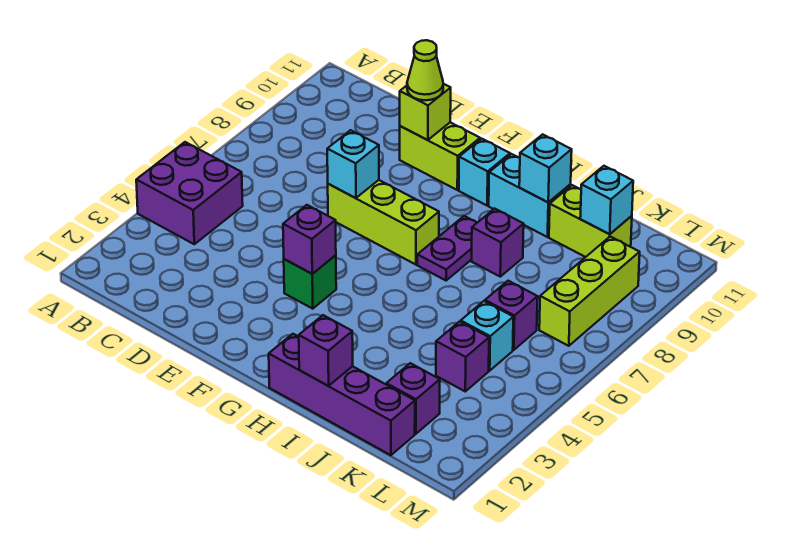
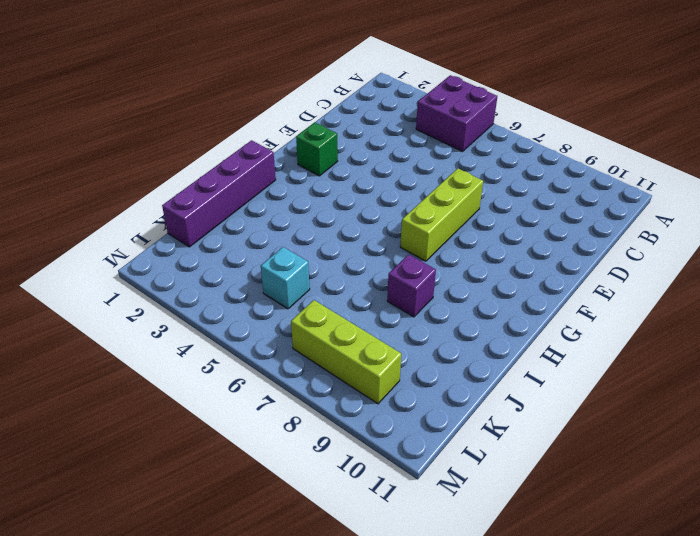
green brick F2 level 1 -> green brick F4 level 1
none -> lime brick E10:F10 level 1
none -> cyan brick G10 level 1
none -> purple plate H7:H8 level 1

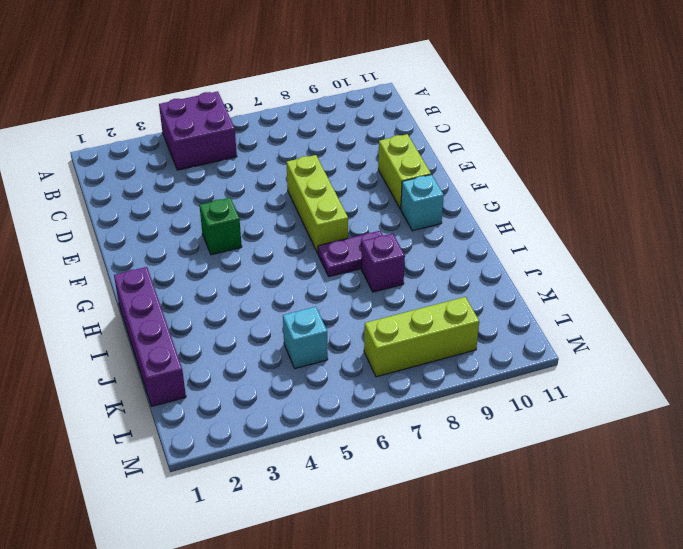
none -> cyan brick H10:I10 level 1
none -> lime brick J10:K10 level 1
none -> purple brick K2 level 1

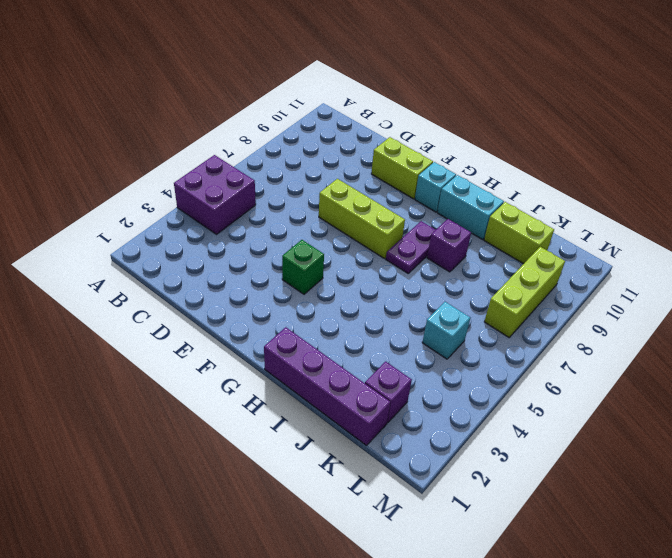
none -> purple brick K4 level 1
none -> purple brick K6 level 1
none -> cyan brick E7 level 2

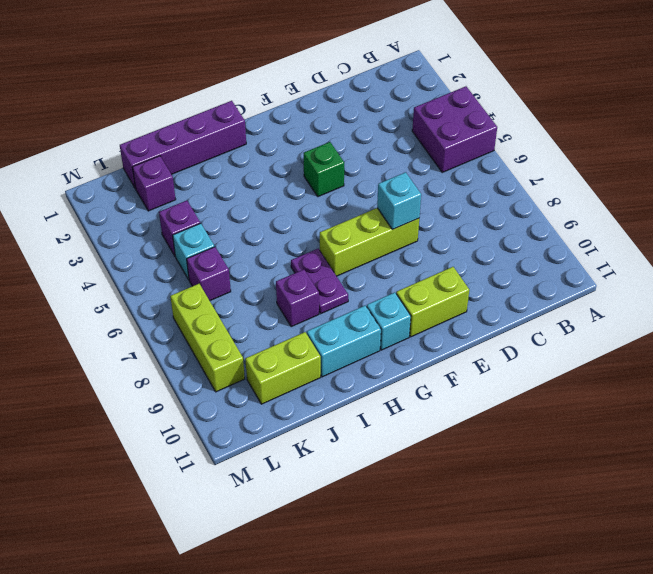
none -> lime brick E10 level 2
none -> purple brick F4 level 2
none -> purple brick I1 level 2

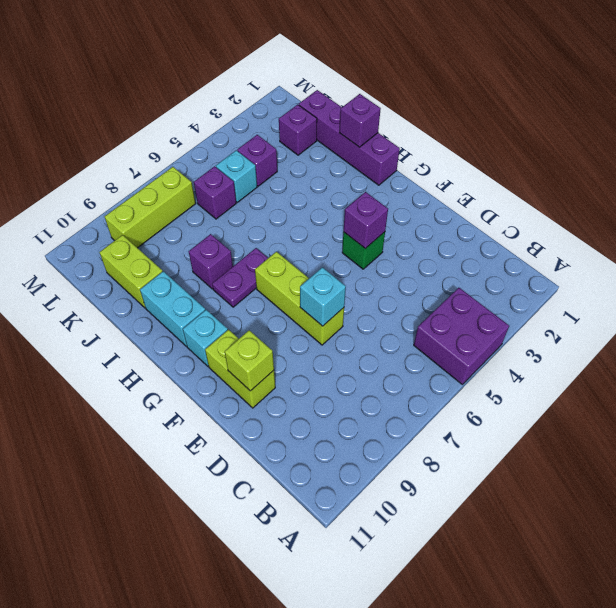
none -> cyan brick I10 level 2
none -> cyan brick K10 level 2
none -> lime cone E10 level 3

